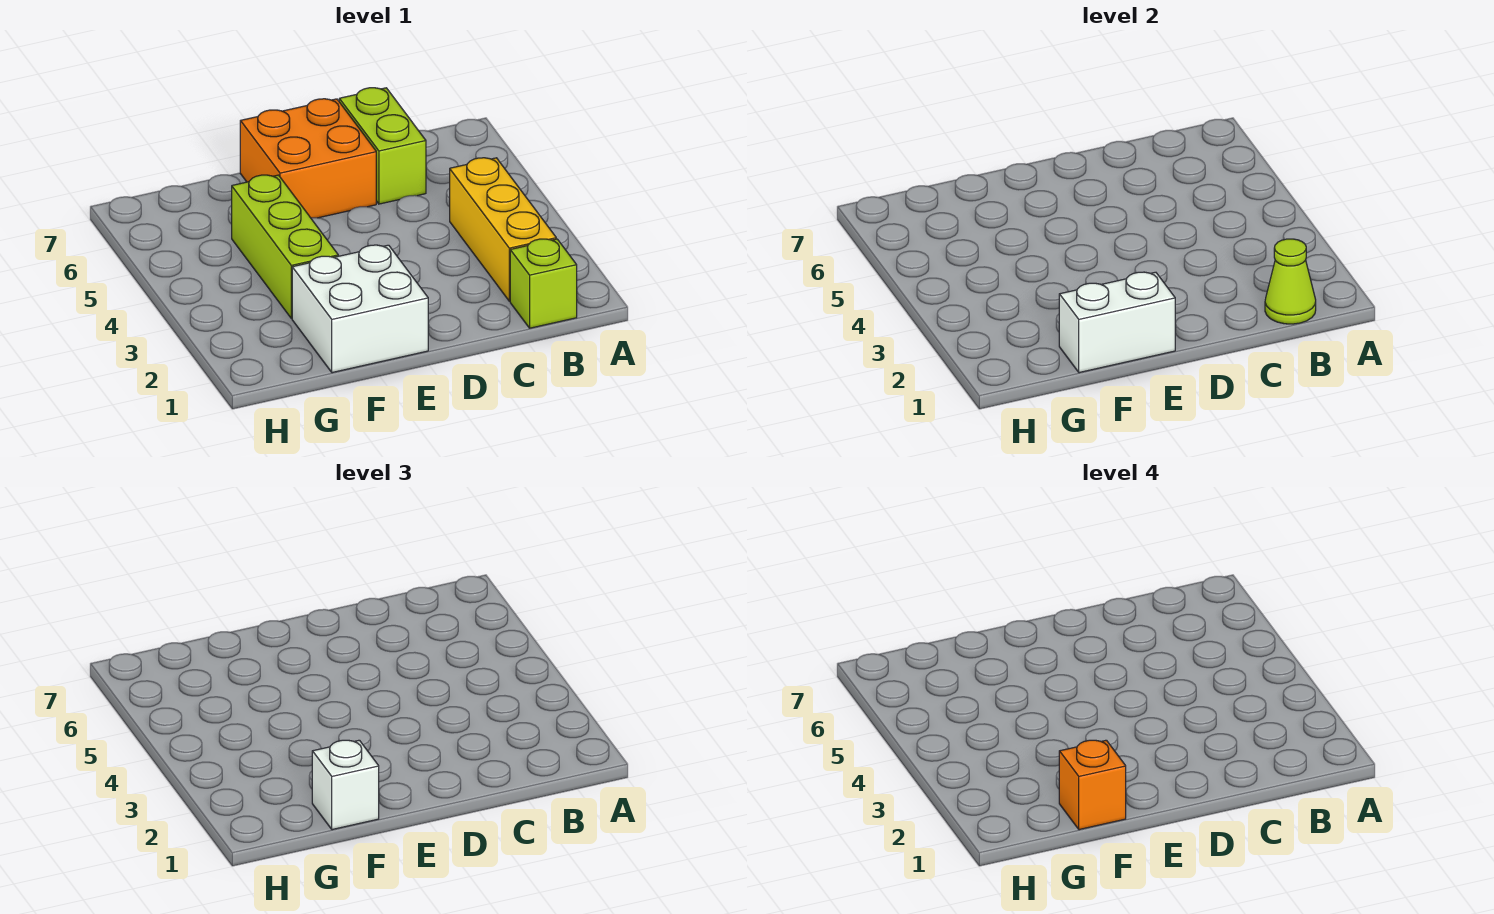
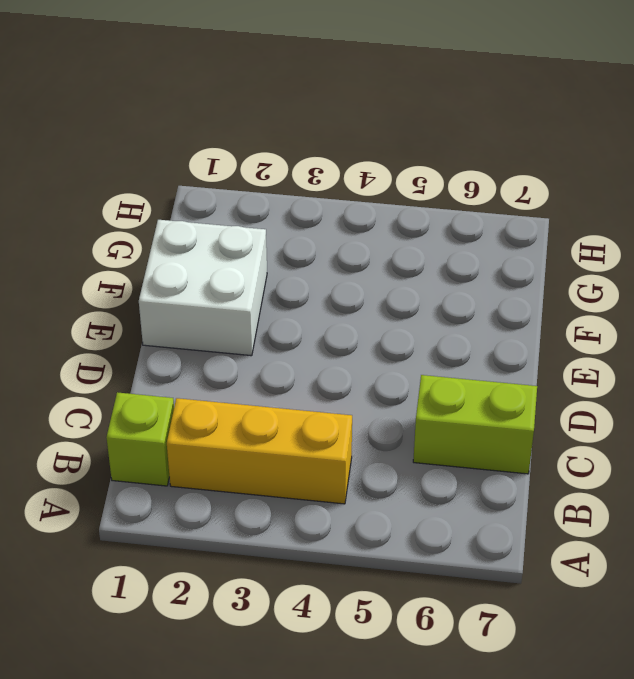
none -> orange brick D6:E7 level 1
none -> lime brick F3:F5 level 1

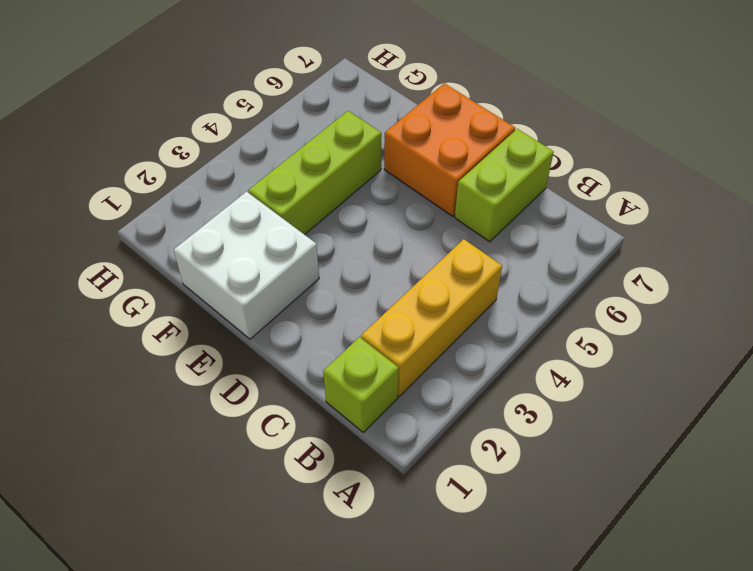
none -> lime cone B1 level 2
none -> white brick E1:F1 level 2

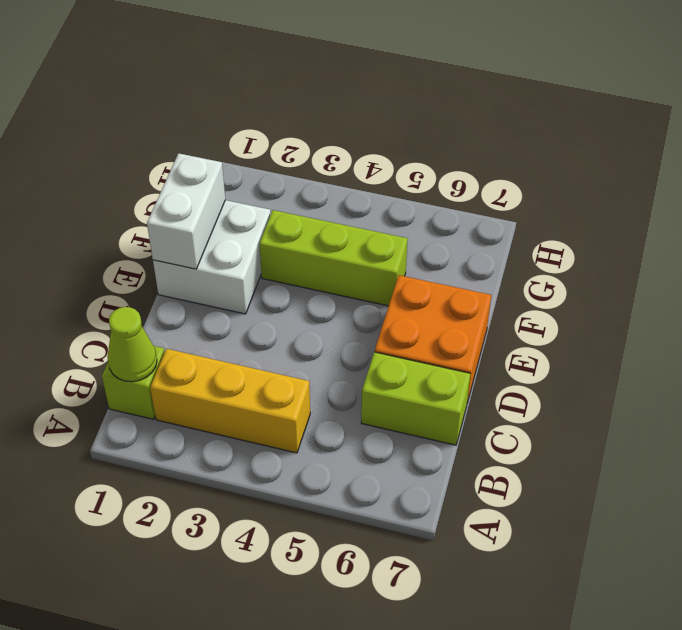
none -> white brick F1 level 3
none -> orange brick F1 level 4

